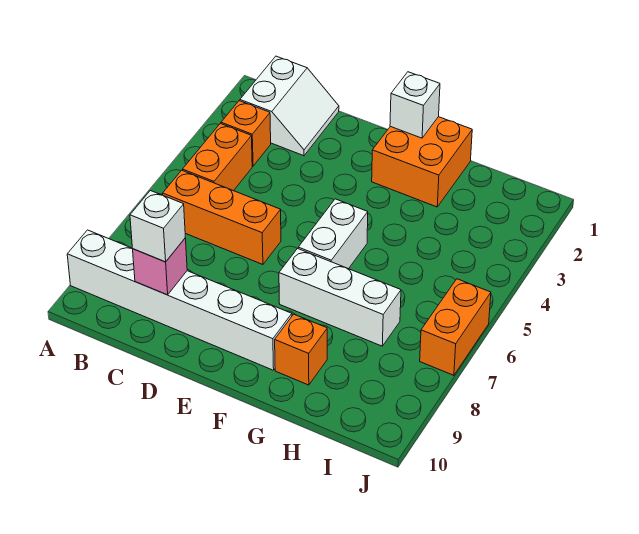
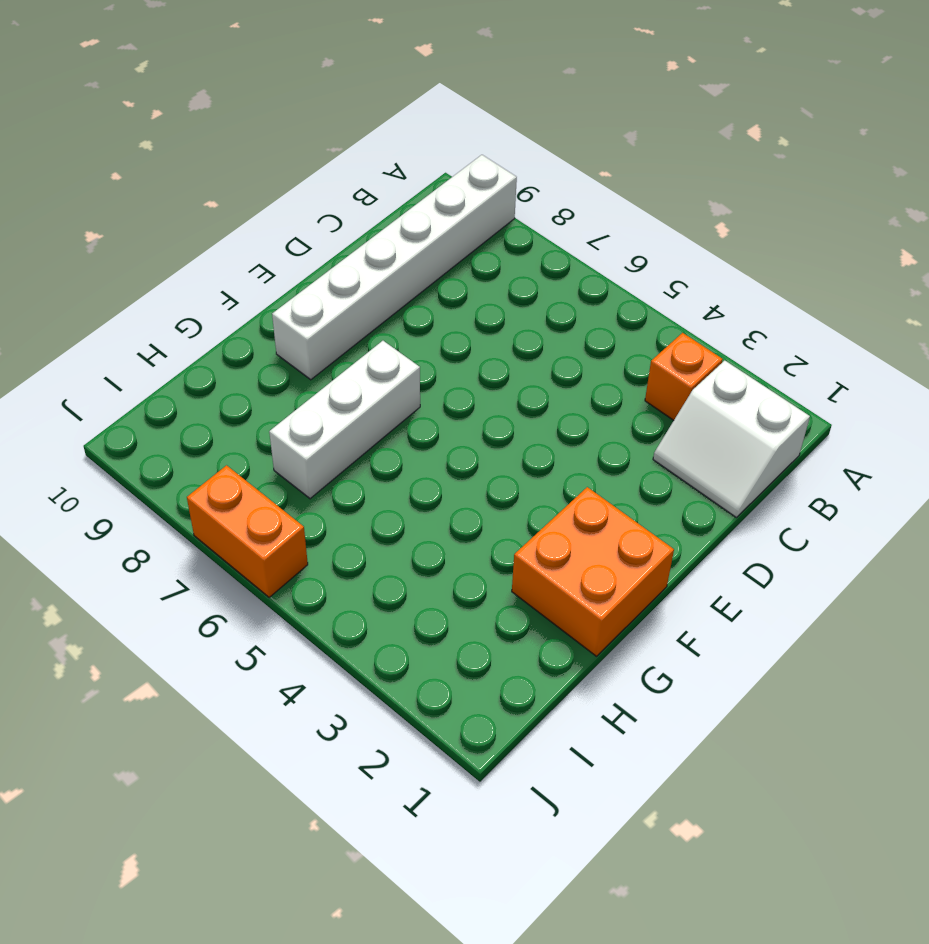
none -> orange brick B4:B5 level 1
none -> orange brick B6:D6 level 1
none -> white brick F5:F6 level 1

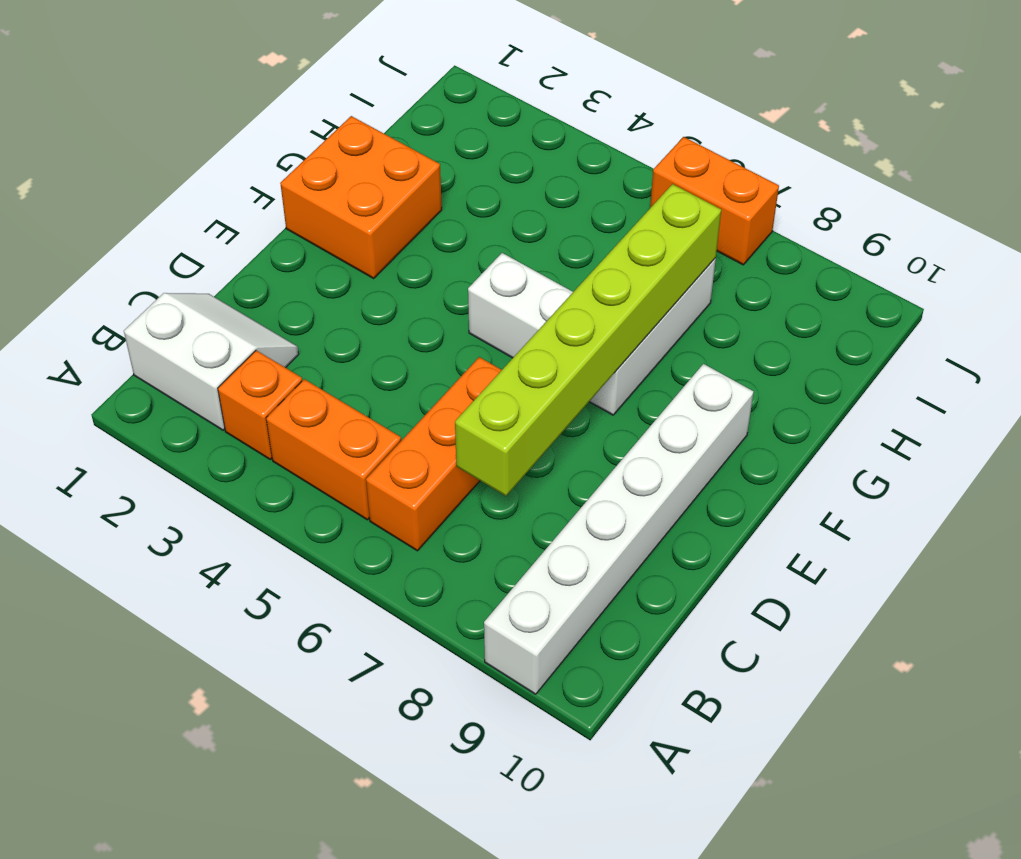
lime brick C7:H7 level 2 -> none
none -> orange brick G9 level 1
none -> pink brick C9 level 2
none -> white brick F1 level 2

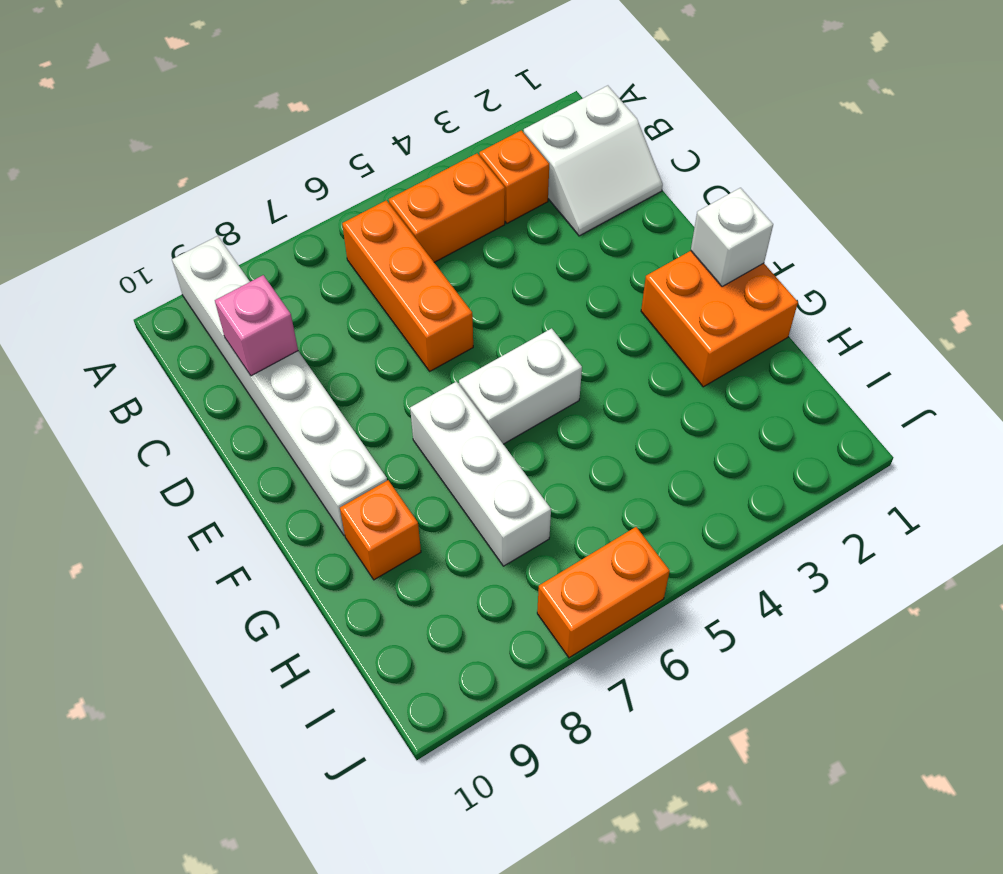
none -> white brick C9 level 3

